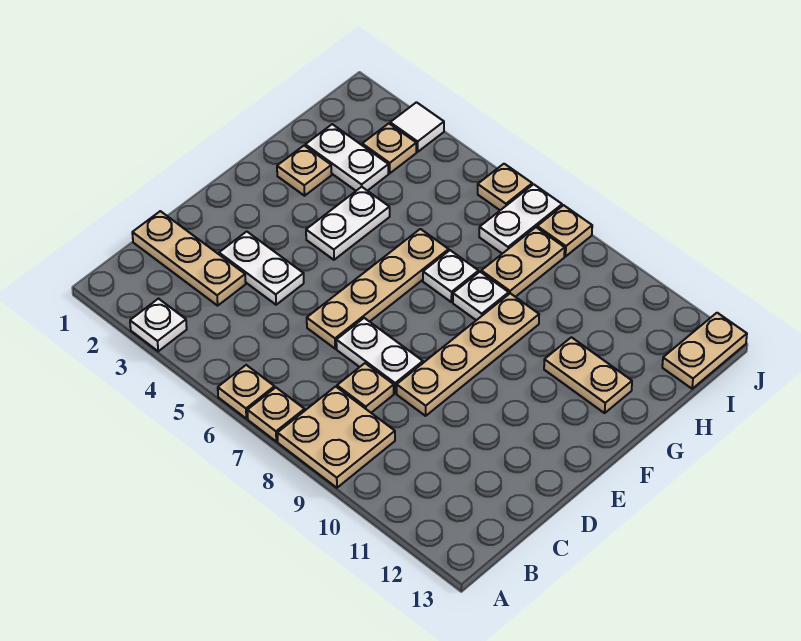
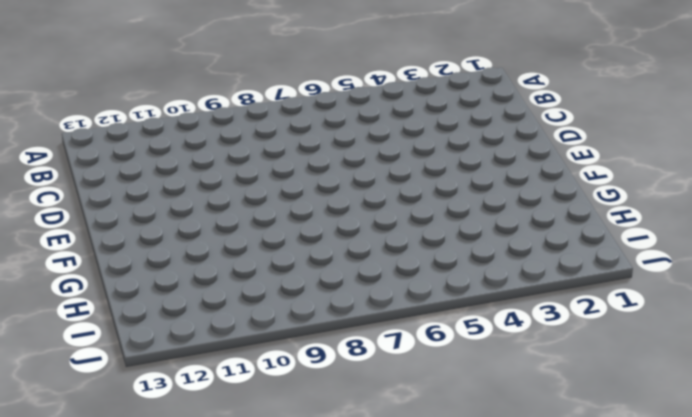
none -> white plate A3 level 1
none -> tan plate A6 level 1
none -> tan plate A7 level 1

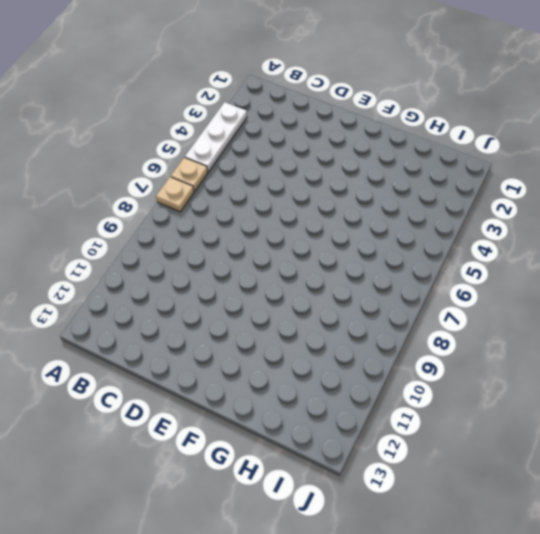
white plate A3:A5 level 1 -> white plate A3 level 1
none -> tan plate A8:B9 level 1
none -> tan plate C1:C3 level 1
none -> tan plate C8 level 1

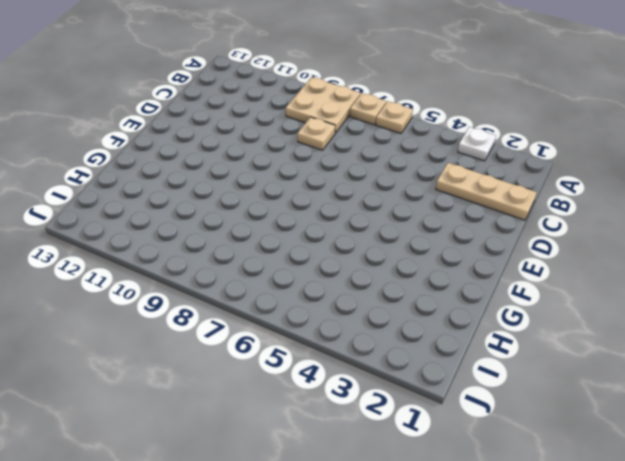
none -> white plate D3:D4 level 1
none -> tan plate D6:G6 level 1
none -> white plate D7:D8 level 1

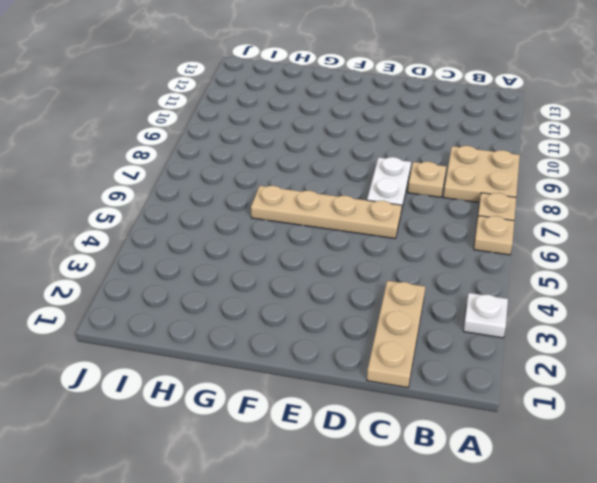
none -> white plate D3:D4 level 1
none -> tan plate D9:G9 level 1
none -> white plate F4:G4 level 1

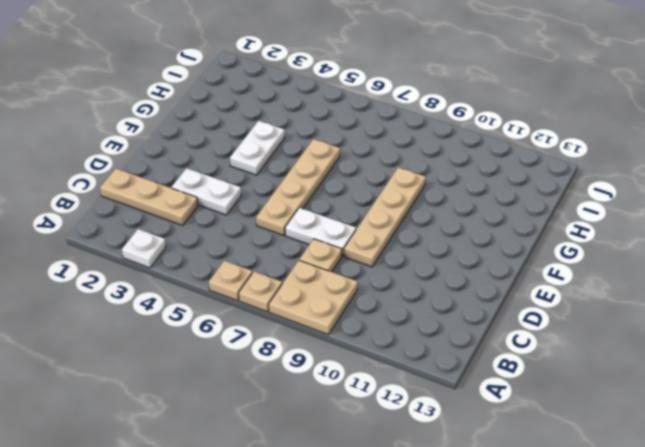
none -> tan plate G2 level 1
none -> white plate G7 level 1
none -> white plate G8 level 1

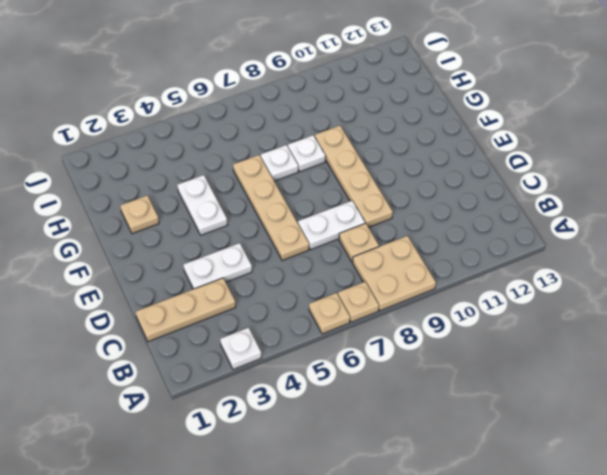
none -> tan plate G11:G12 level 1
none -> white plate H2:H3 level 1
none -> tan plate H8:I8 level 1

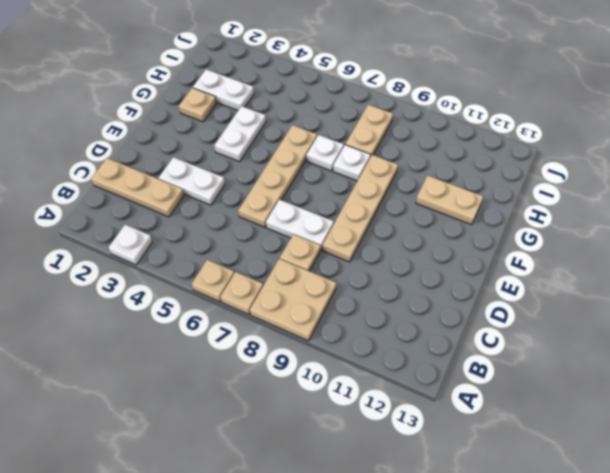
none -> tan plate I3 level 1
none -> white plate I7:J7 level 1
none -> tan plate I13:J13 level 1

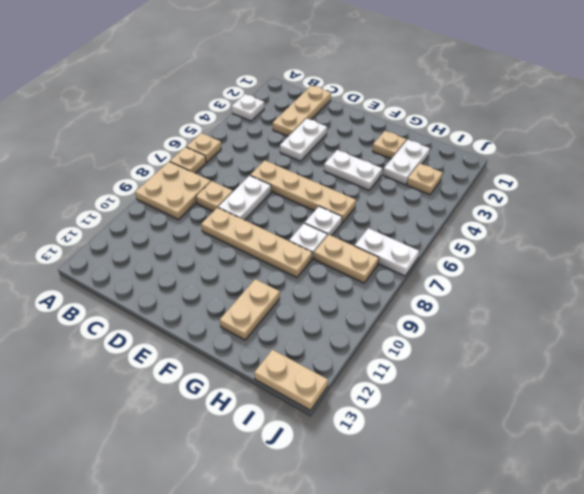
none -> white tile J3 level 1
none -> tan plate J6 level 1
none -> tan plate J8 level 1

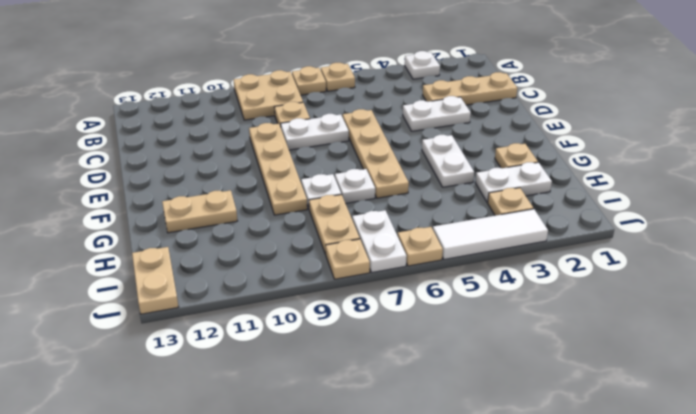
white tile J3:J5 level 1 -> white tile J3 level 1

